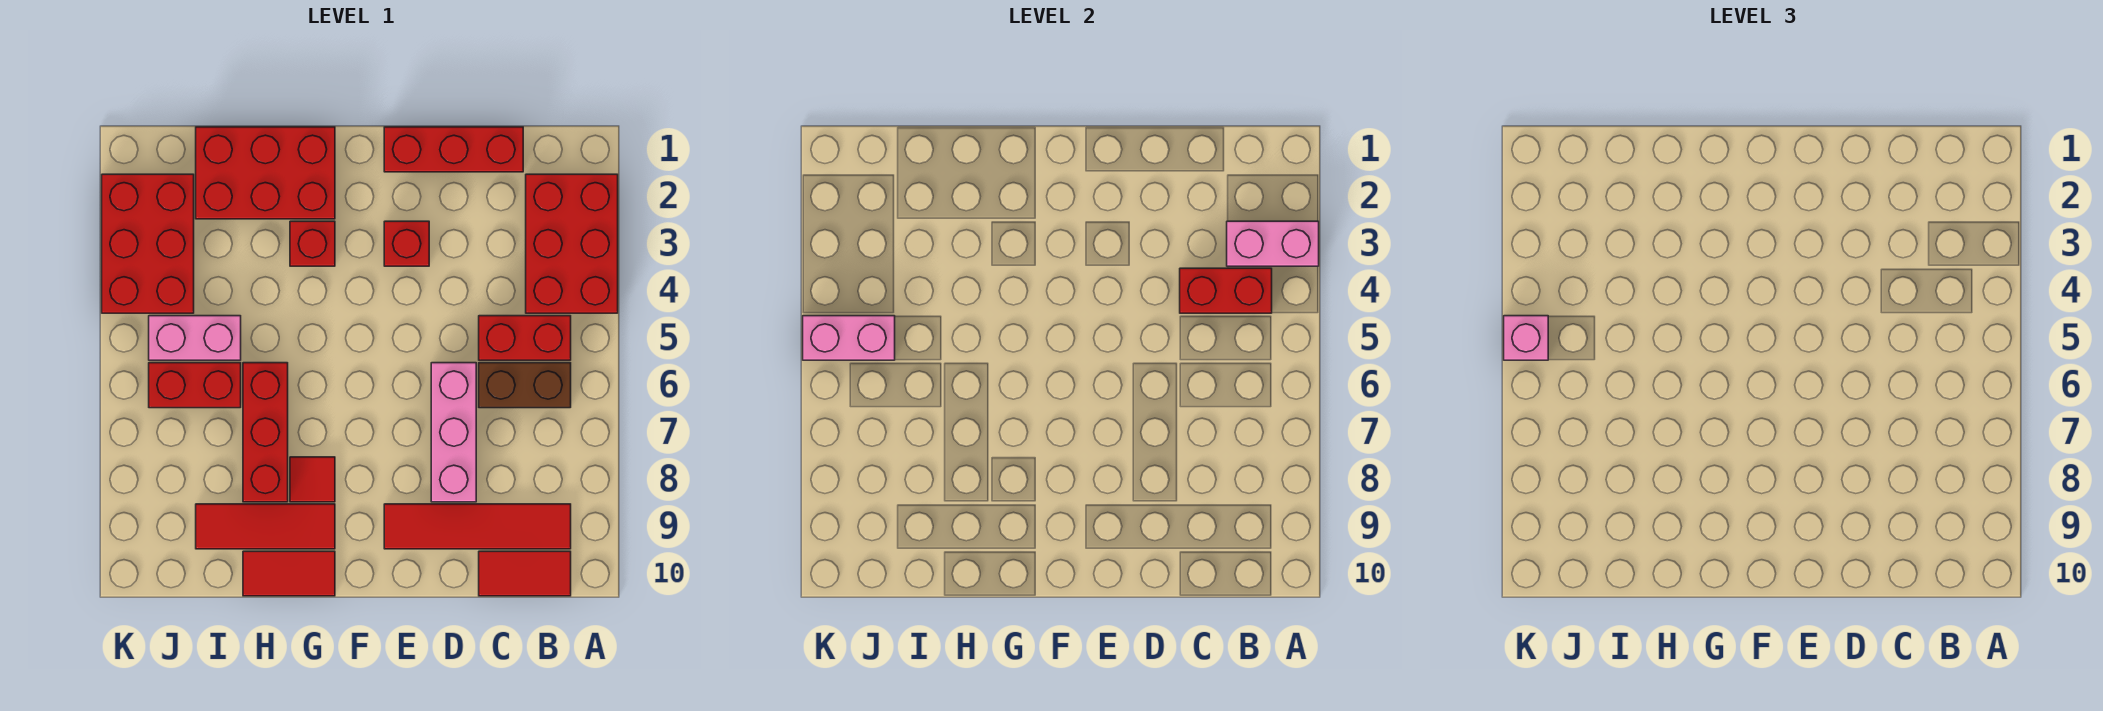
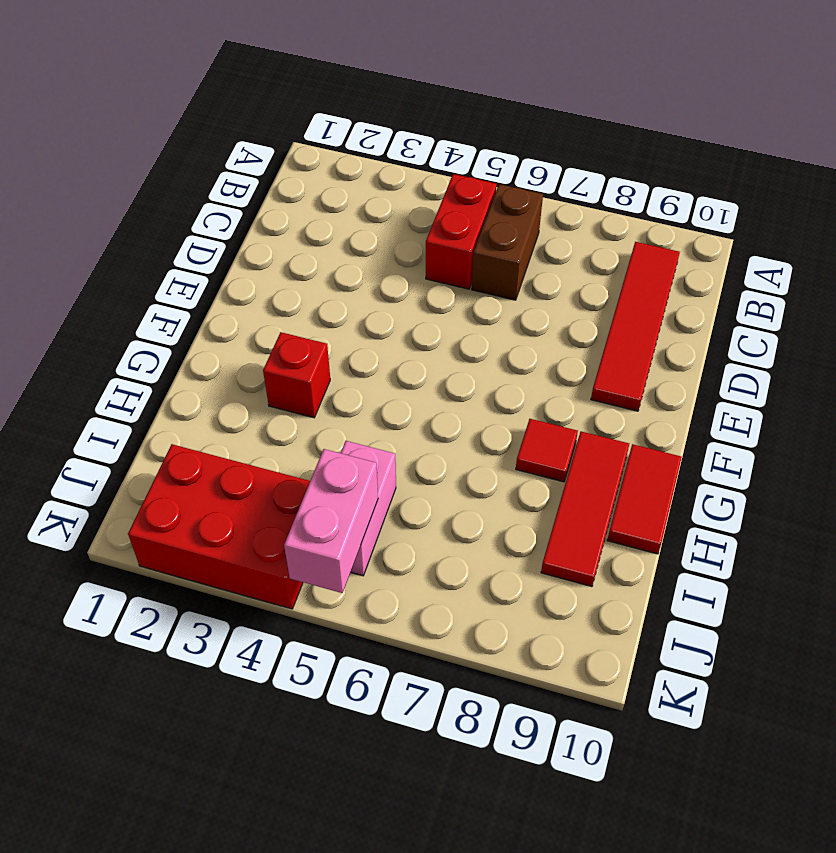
none -> red brick A2:B4 level 1
none -> red tile B10:C10 level 1
none -> red brick C1:E1 level 1

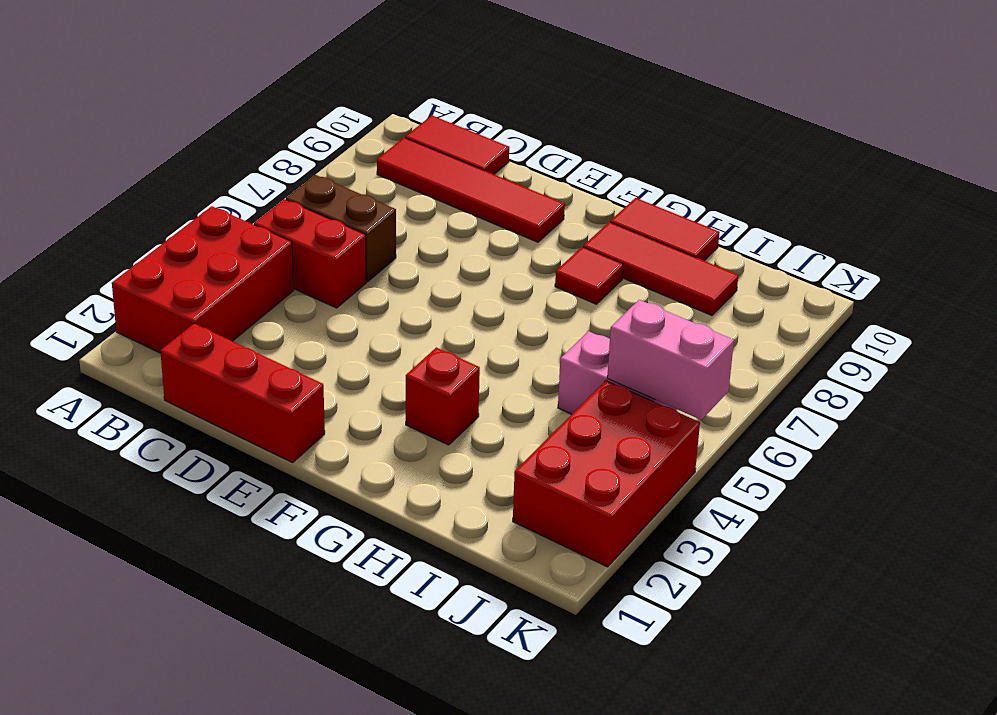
none -> pink brick D6:D8 level 1
none -> red brick E3 level 1
none -> red brick G1:I2 level 1

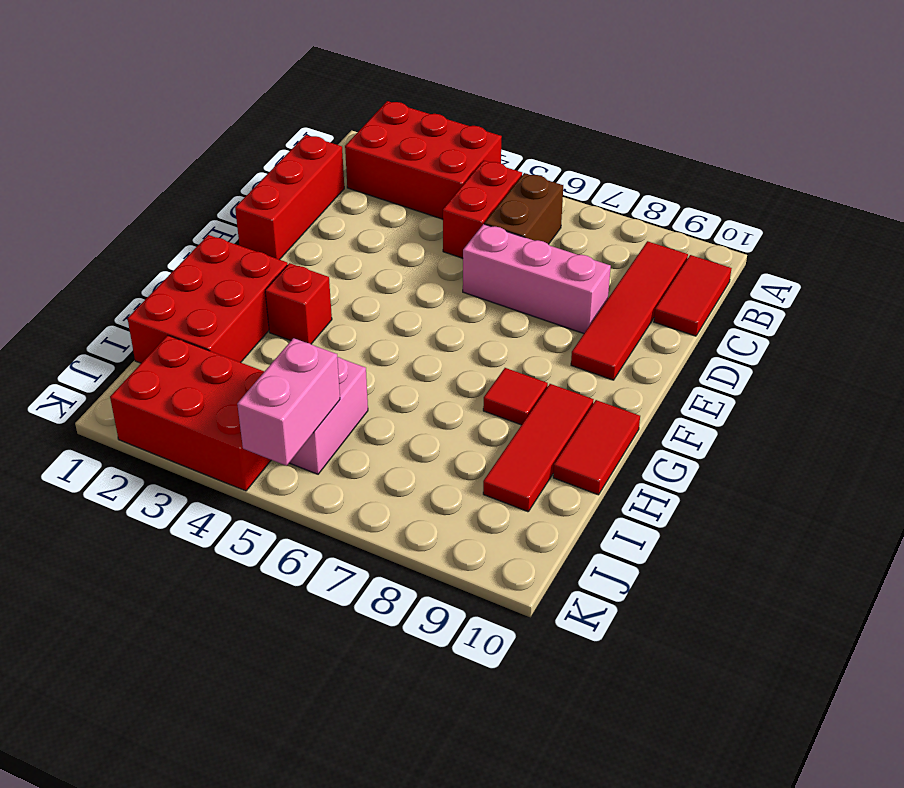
none -> red brick E3 level 1
none -> red brick H6:H8 level 1
none -> red brick I6:J6 level 1

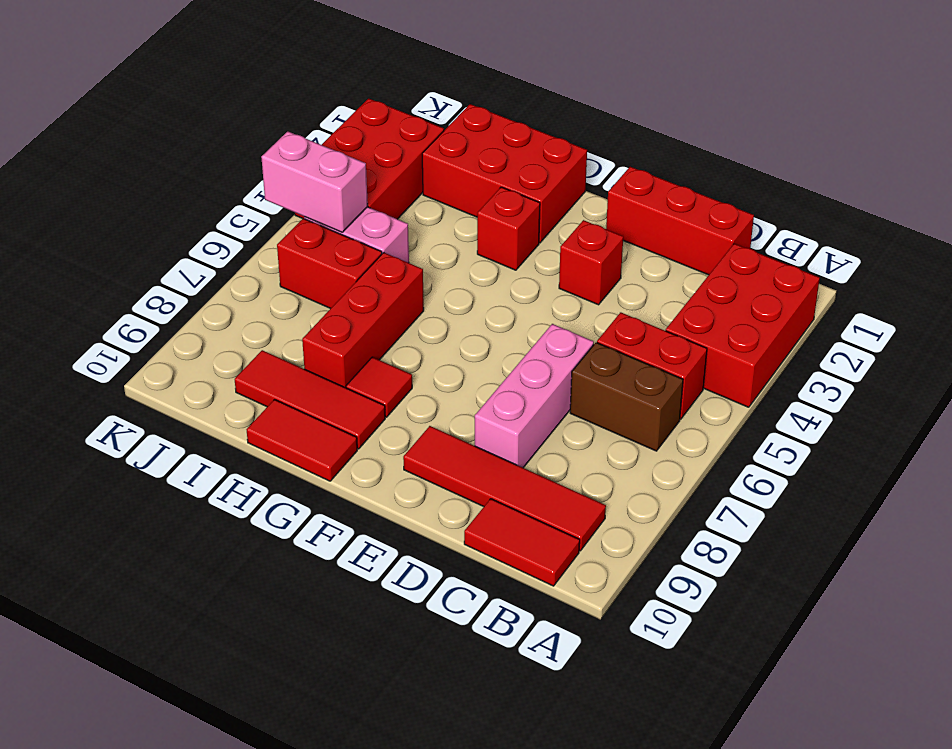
none -> pink brick A3:B3 level 2
none -> red brick B4:C4 level 2
none -> pink brick K5 level 3

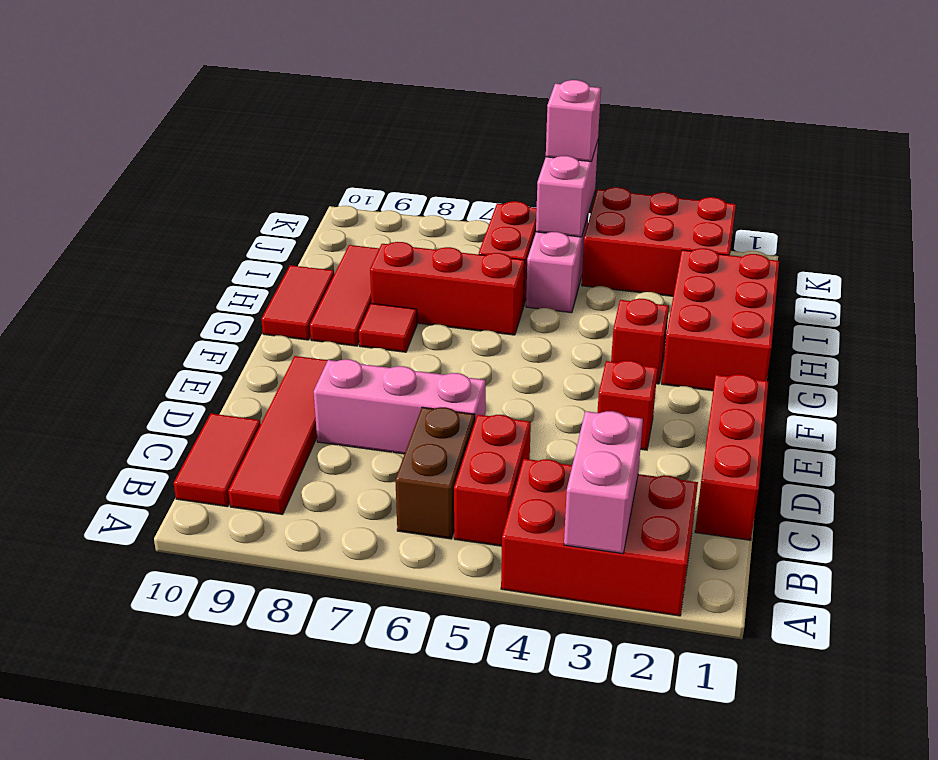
none -> red brick B4:C4 level 2

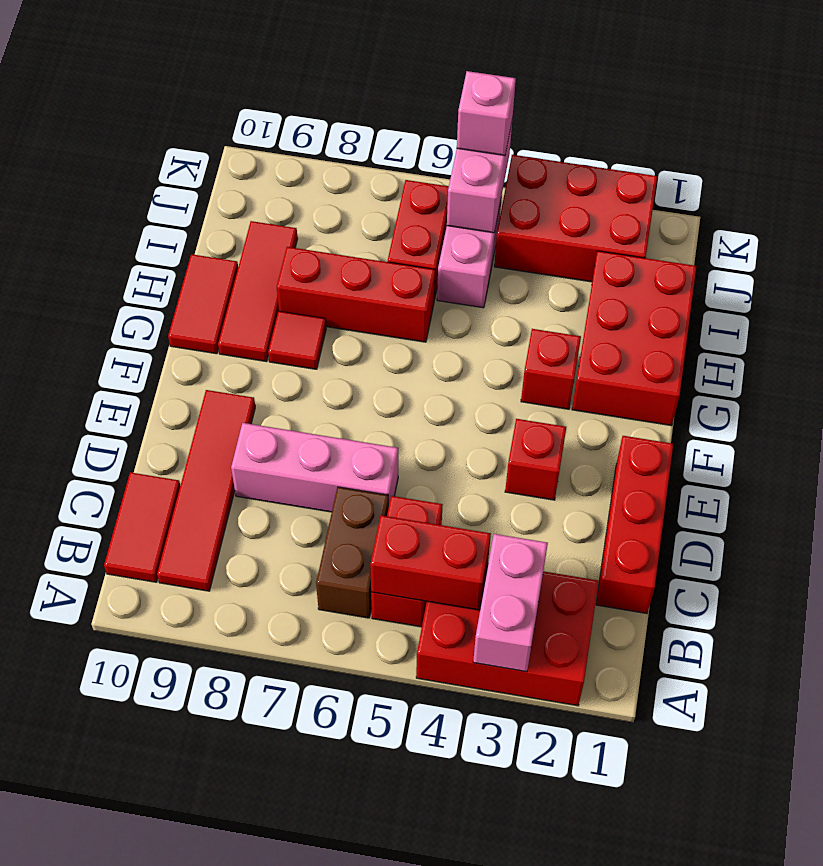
red brick B4:B5 level 2 -> red brick B4:C4 level 2

